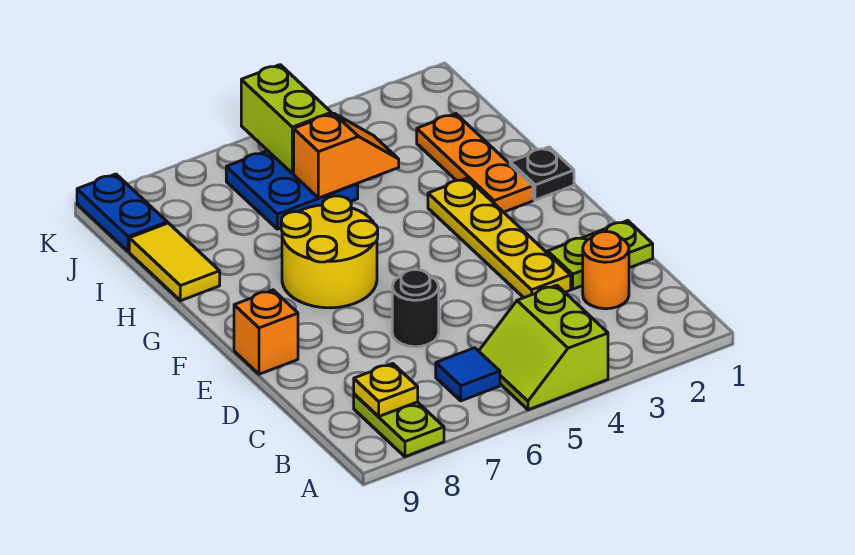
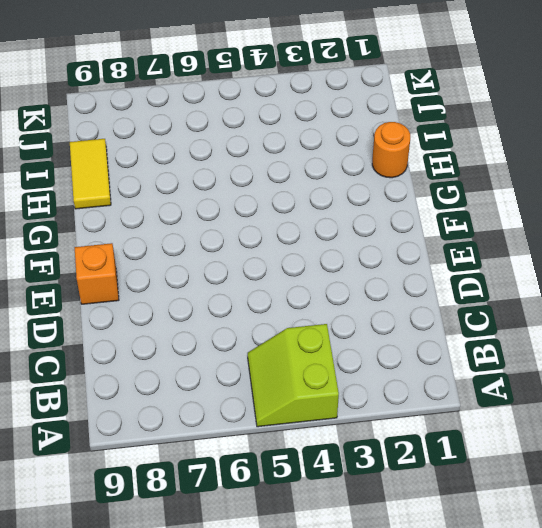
orange round brick H1 level 1 -> orange round brick C2 level 1
none -> lime plate A8:B8 level 1
none -> blue tile B6 level 1
none -> lime plate D1:D2 level 1

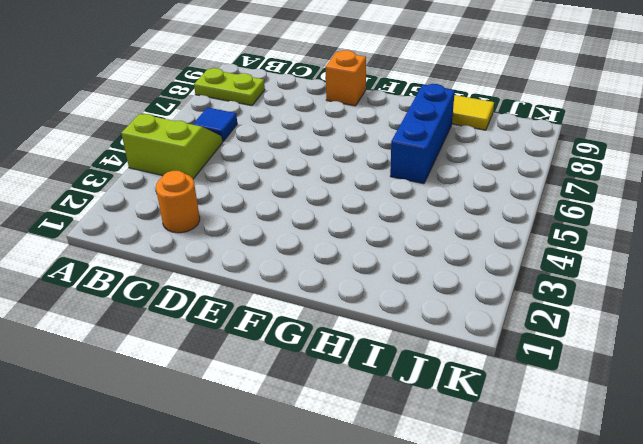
blue brick H6:H8 level 1 -> none
none -> lime plate D1:D2 level 1
none -> yellow plate D3:G3 level 1
none -> black round brick D6 level 1

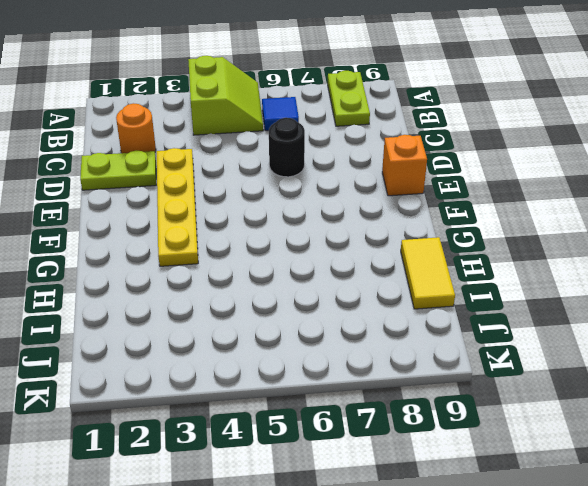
none -> yellow round brick F6:G7 level 1
none -> black plate G1 level 1
none -> orange plate G2:I2 level 1

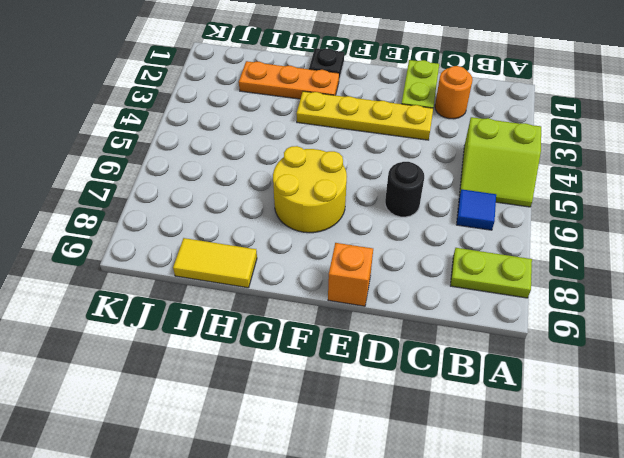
none -> blue plate I5:J6 level 1
none -> blue plate J9:K9 level 1
none -> yellow plate B8 level 2

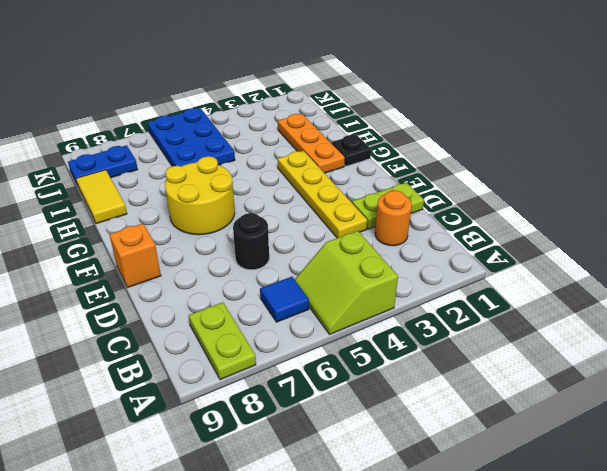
blue plate I5:K6 level 1 -> blue plate I5:J6 level 1
blue plate J8:J9 level 1 -> blue plate J9:K9 level 1
none -> yellow plate B8 level 2
none -> orange slope I4:I5 level 2 top 5
none -> lime brick J5:K5 level 2

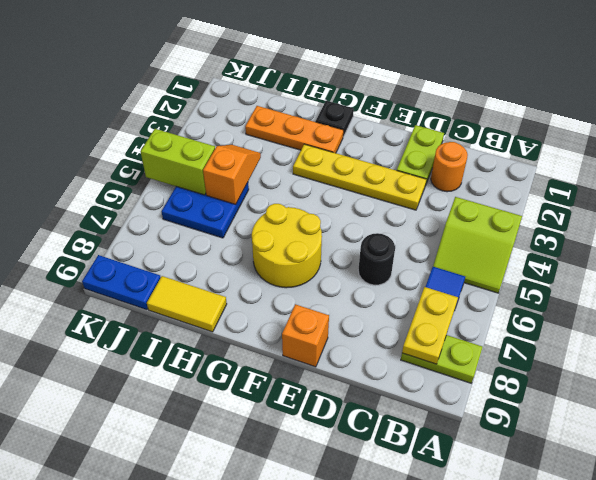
yellow plate B7:B8 level 2 -> yellow plate B8 level 2

